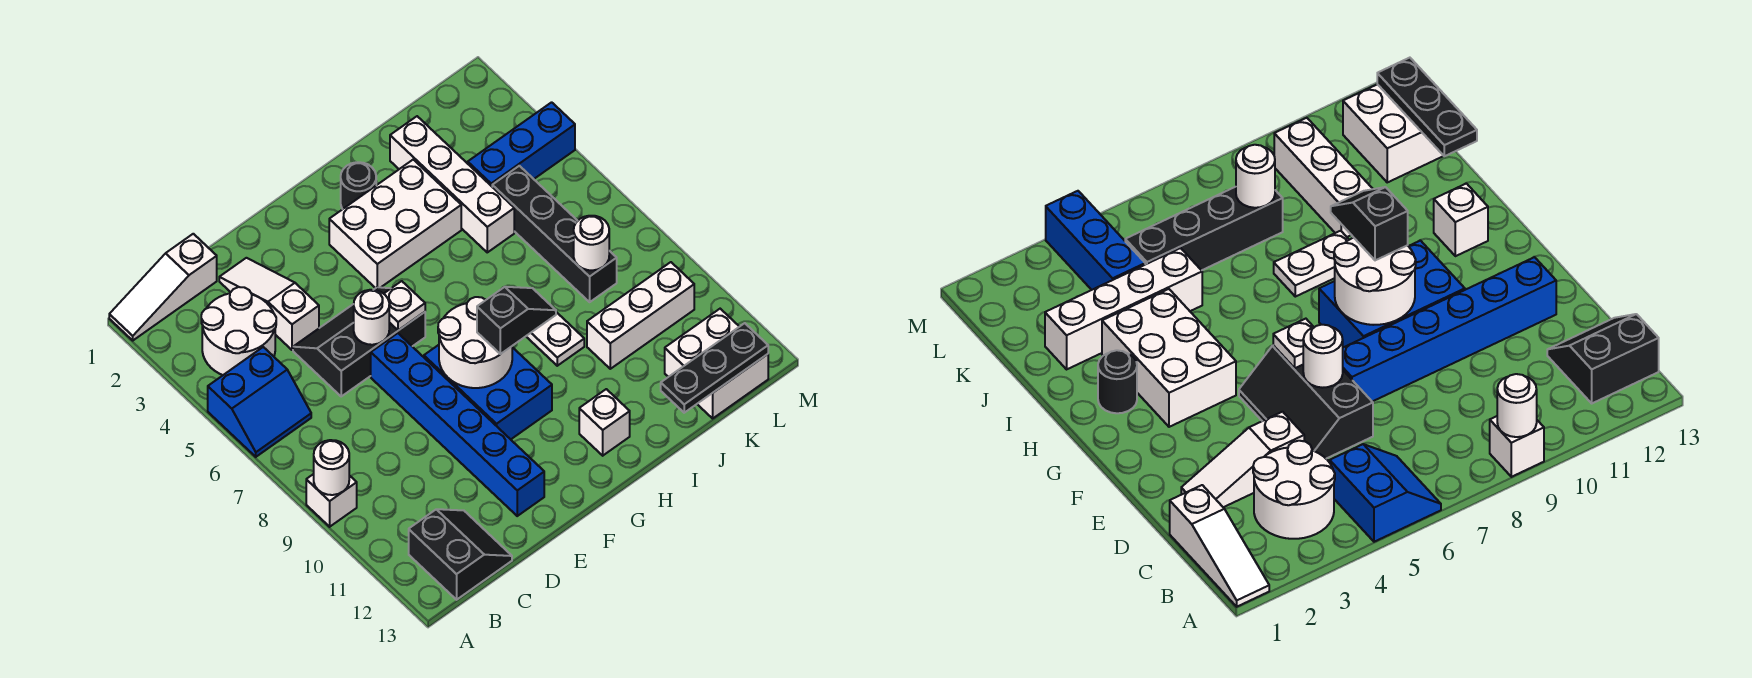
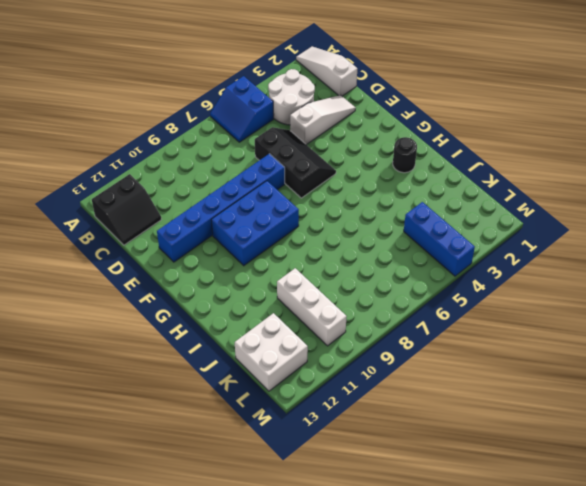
none -> white brick A9 level 1
none -> white brick G3:I4 level 1
none -> white brick H12 level 1

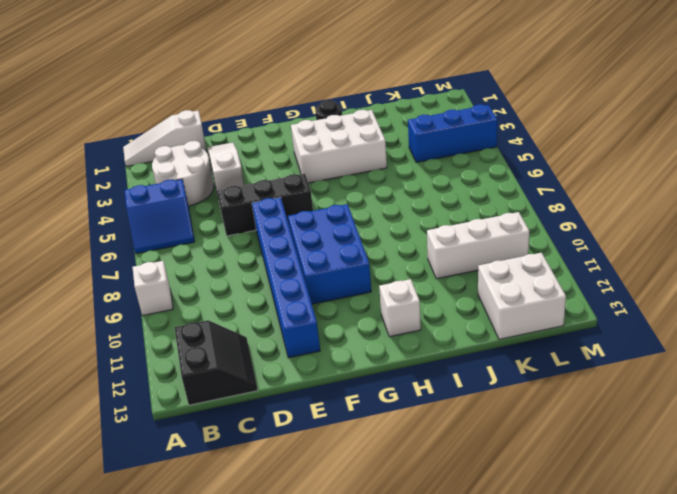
none -> white plate I8:I9 level 1
none -> white brick J2:J5 level 1
none -> black brick K5:K8 level 1

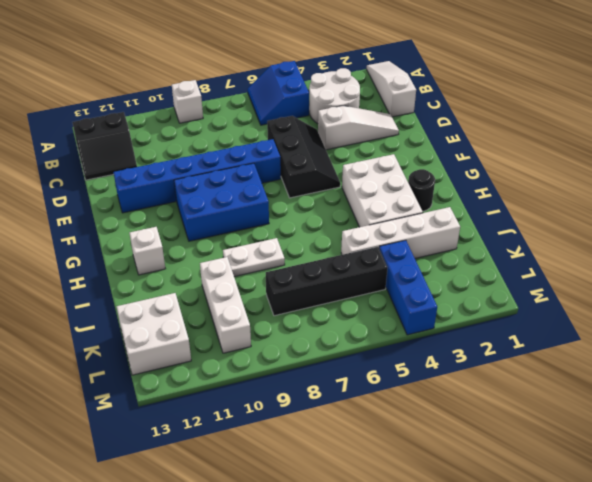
none -> white round brick A9 level 2
none -> white round brick E6 level 2
none -> white plate F6 level 2

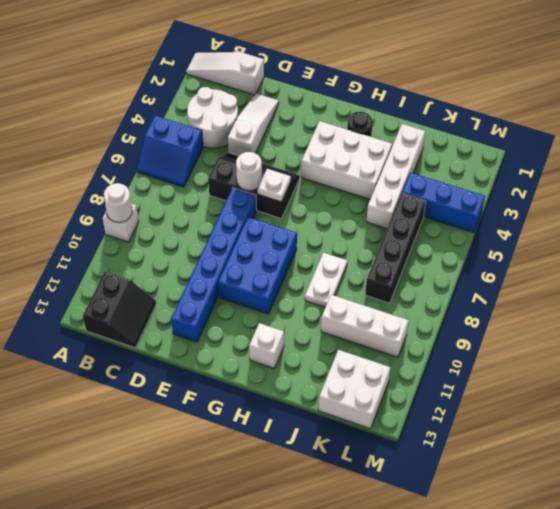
none -> white round brick F8:G9 level 2
none -> black plate J13:L13 level 2
none -> white round brick K8 level 2

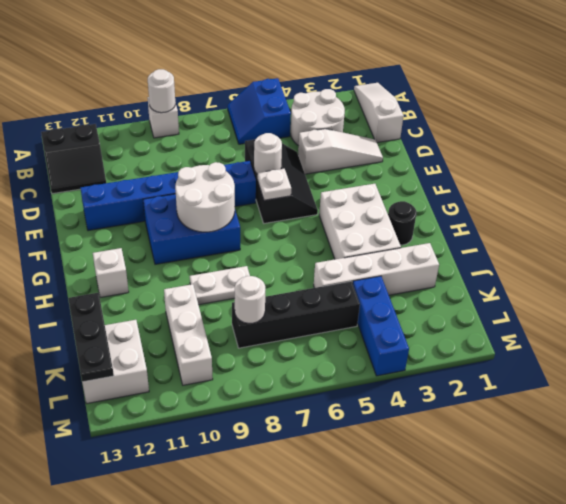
none -> black slope G9:H9 level 3 top G

